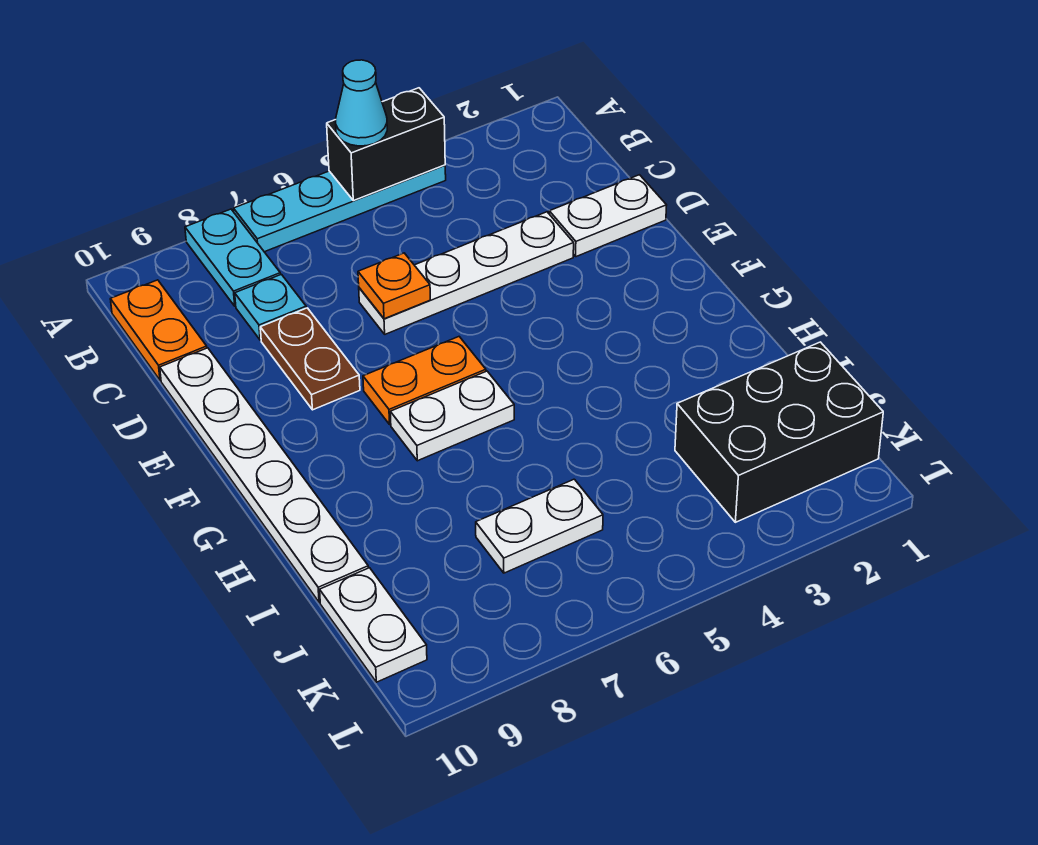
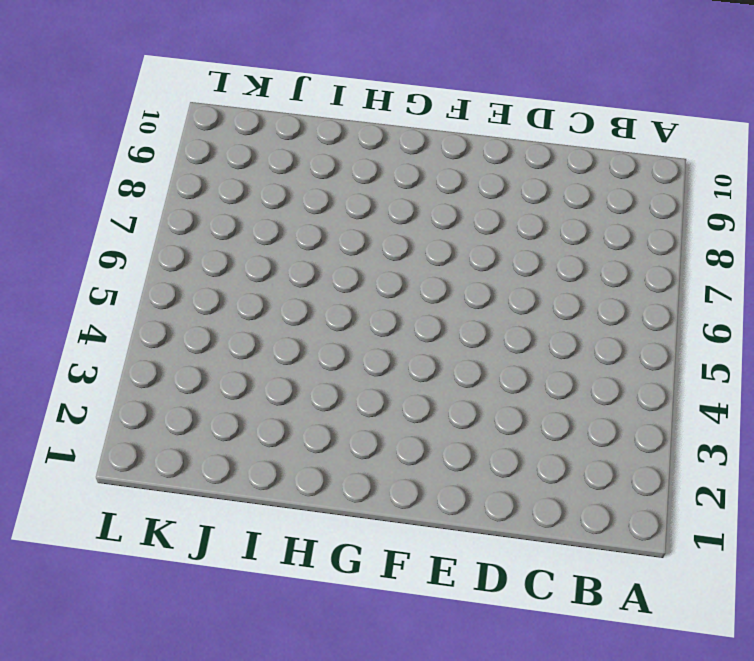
none -> cyan plate A4:A7 level 1
none -> cyan plate A8:B8 level 1
none -> orange plate B10:C10 level 1

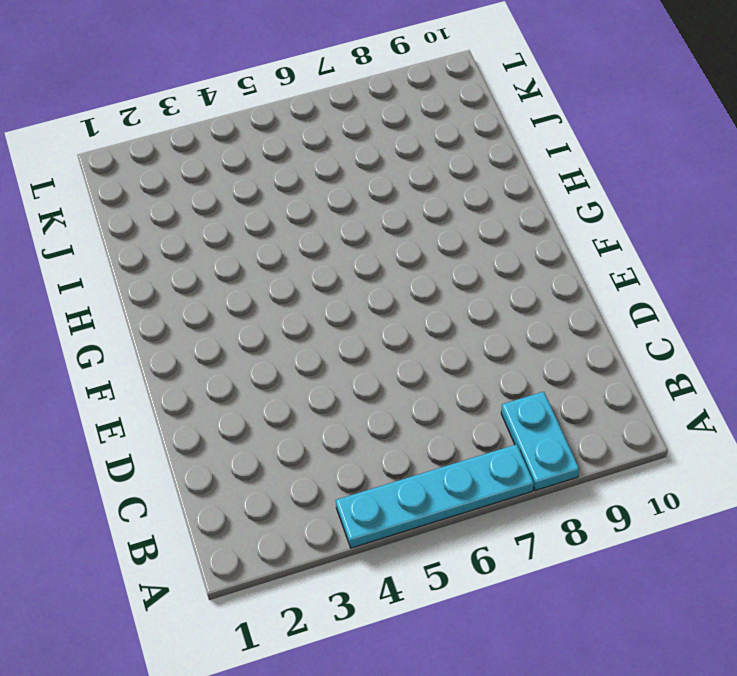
none -> orange plate B10:C10 level 1
none -> cyan plate C8 level 1
none -> white plate D1:D2 level 1

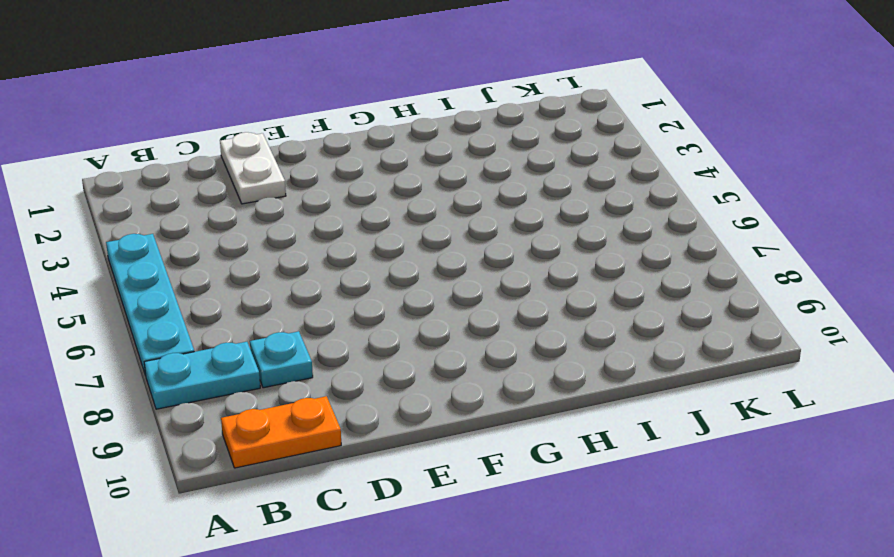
none -> white plate D3:D6 level 1
none -> brown plate D8:E8 level 1
none -> white plate D10:I10 level 1

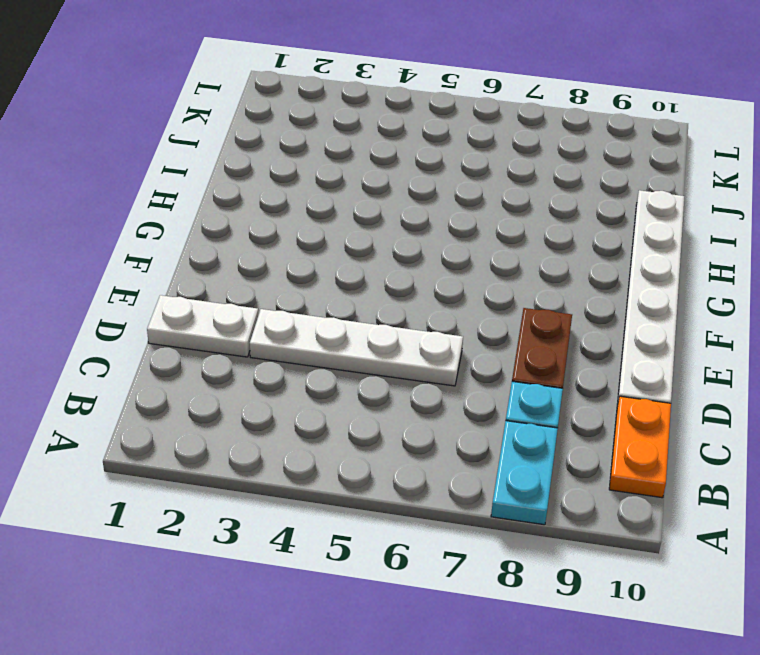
none -> cyan plate A4:A7 level 1
none -> orange plate F6:F7 level 1
none -> white plate G6:G7 level 1

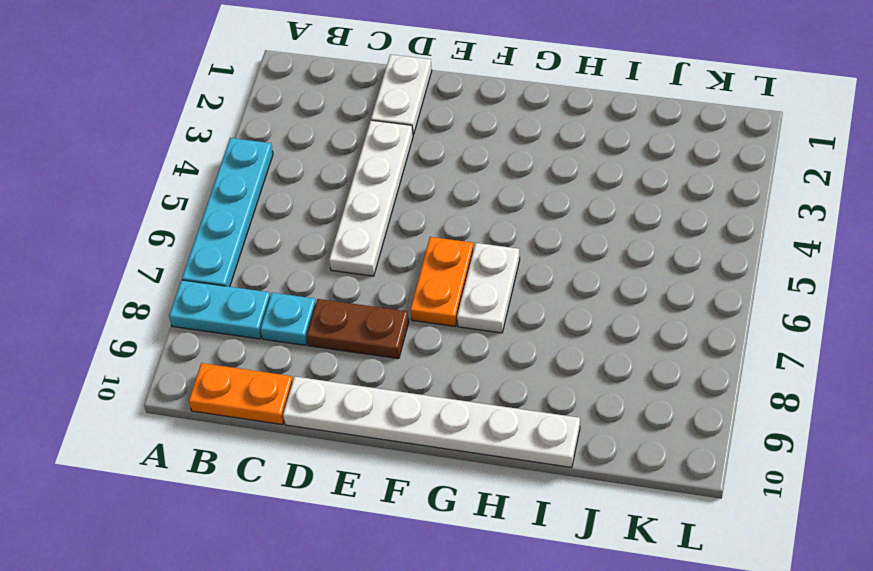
none -> black brick J1:K3 level 1
none -> white plate J6:J7 level 1
none -> white plate J10:K10 level 1

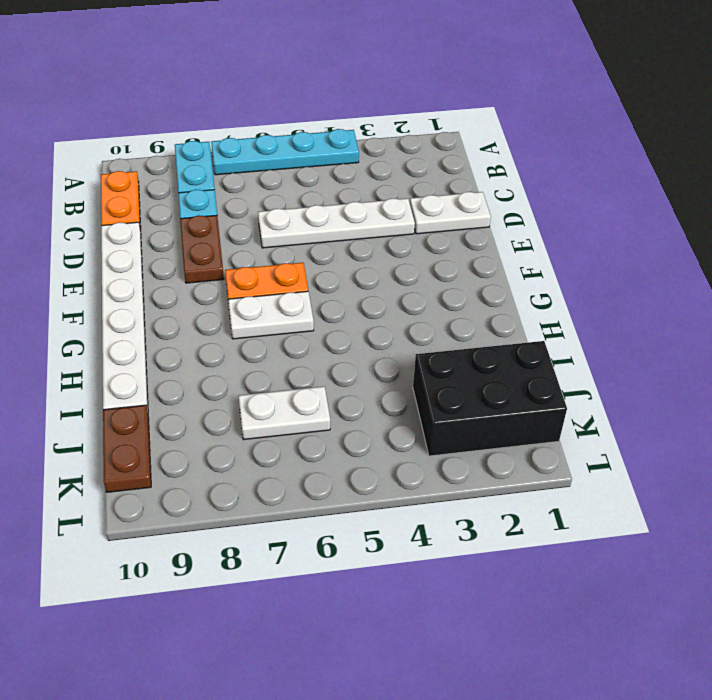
brown plate J10:K10 level 1 -> white plate J10:K10 level 1
none -> black brick A4:A5 level 2
none -> orange plate D6 level 2
none -> cyan cone A5 level 3

